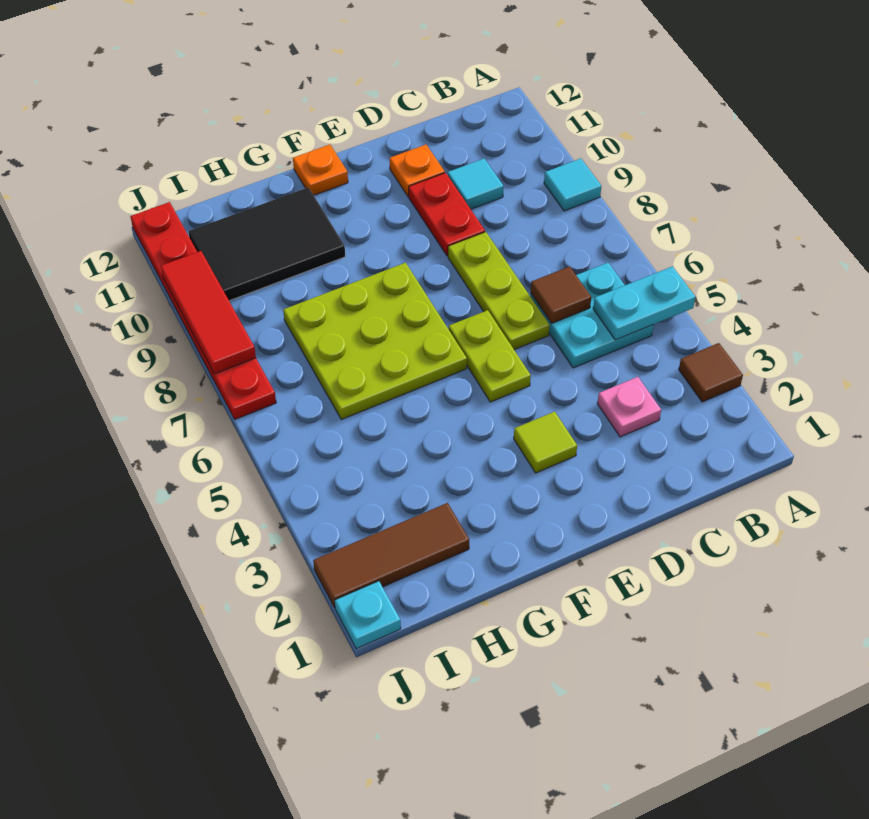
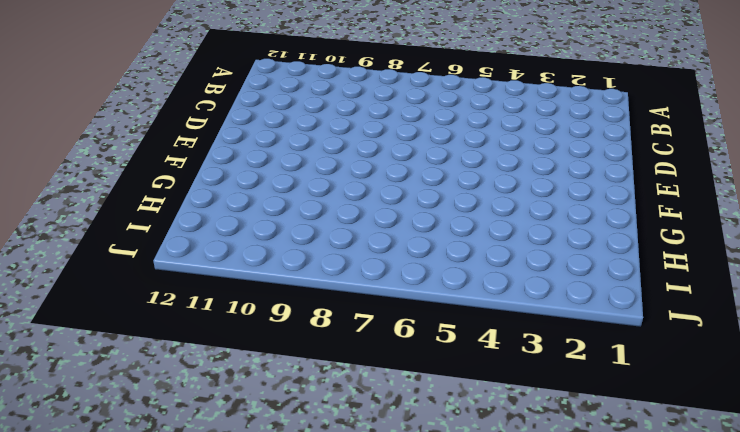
none -> brown tile A3 level 1
none -> cyan tile A9 level 1
none -> cyan plate B5:C6 level 1

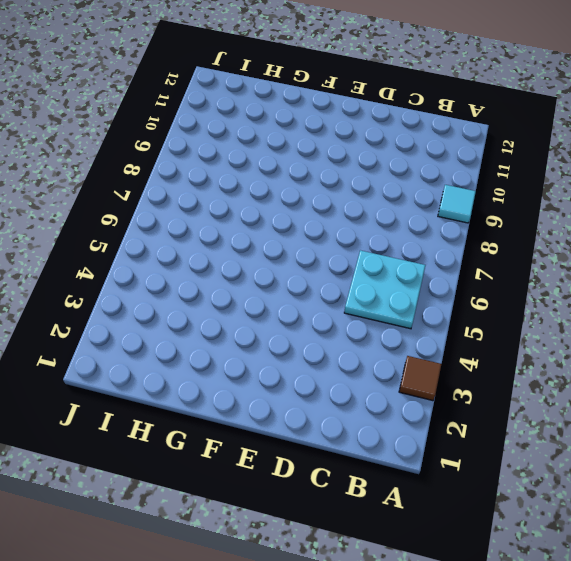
none -> pink plate C3 level 1
none -> cyan tile C10 level 1
none -> lime plate D6:D8 level 1

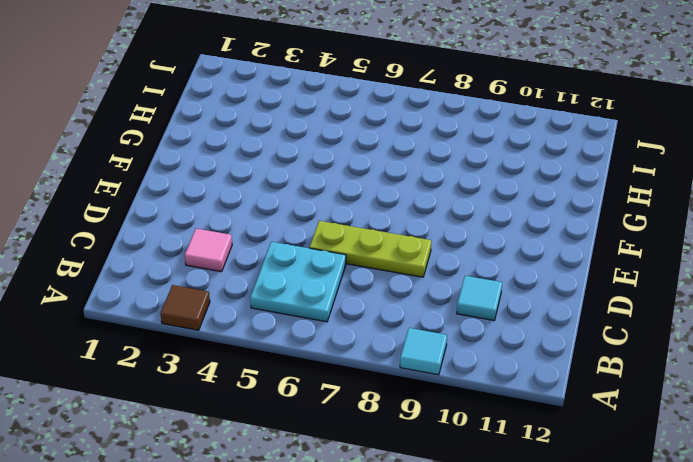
pink tile C3 level 1 -> pink plate C3 level 1
none -> red plate D9:D10 level 1
none -> orange plate D11 level 1
none -> lime tile E3 level 1

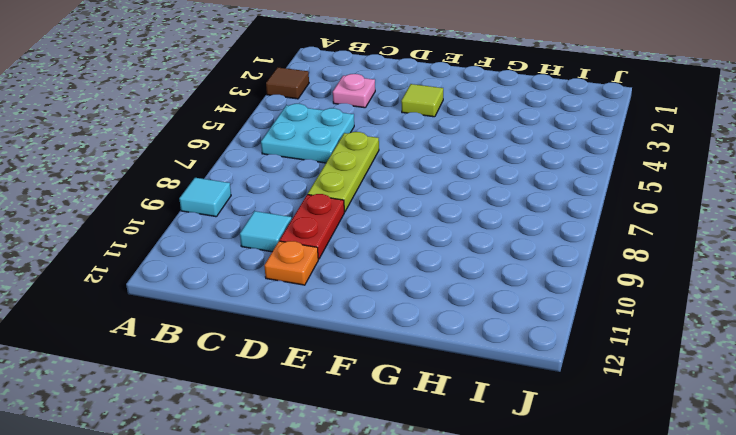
none -> lime plate E5:E6 level 1
none -> lime plate F6:H8 level 1
none -> orange plate F12 level 1

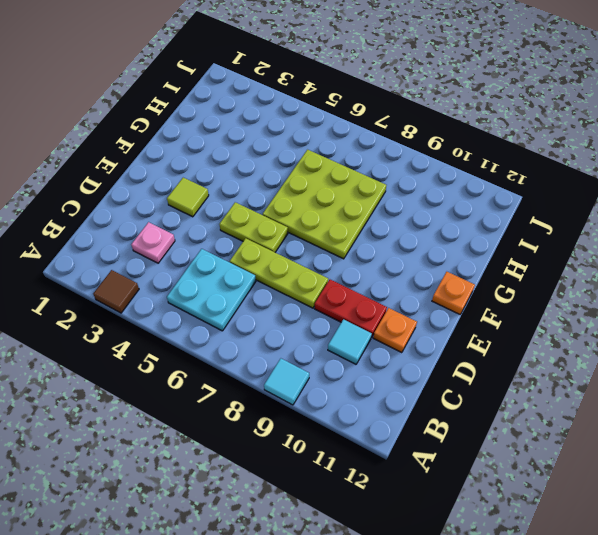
none -> black tile G10:I11 level 1
none -> brown tile H2:J2 level 1
none -> cyan plate J1 level 1

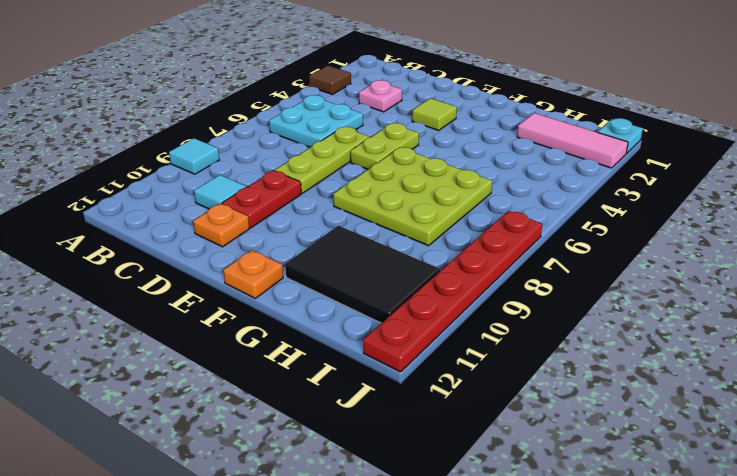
pink tile H2:J2 level 1 -> brown tile H2:J2 level 1
none -> cyan plate A5:B5 level 2
none -> brown tile C6 level 2
none -> red tile J8:J10 level 2

